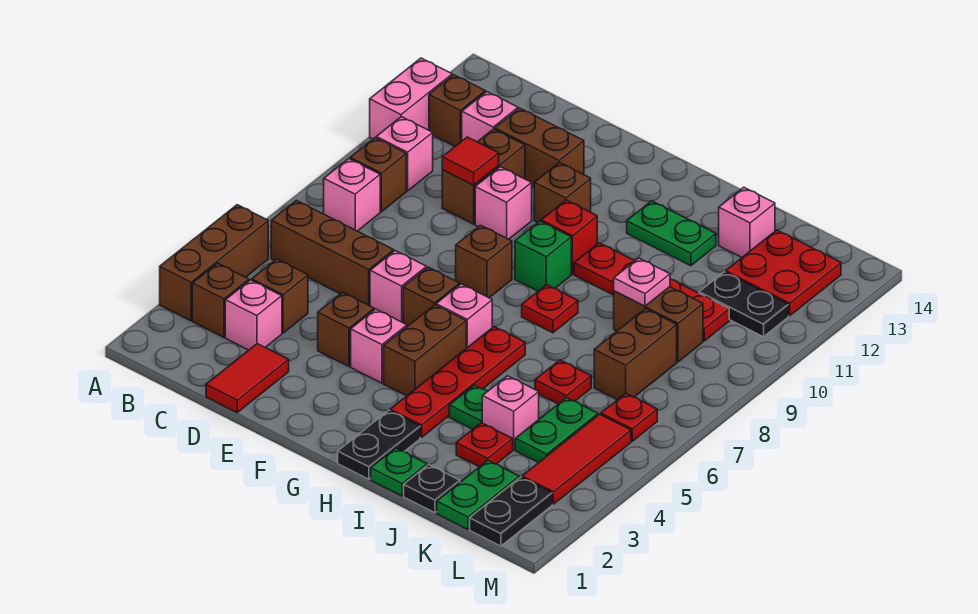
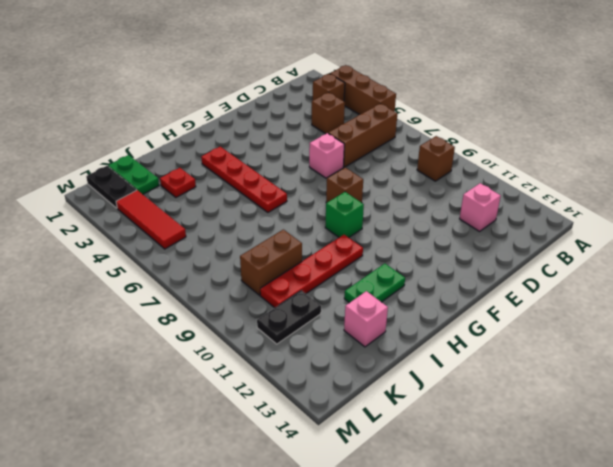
none -> pink brick A11:A12 level 1
none -> pink brick B8 level 1
none -> pink brick B10 level 1
none -> brown brick B12 level 1

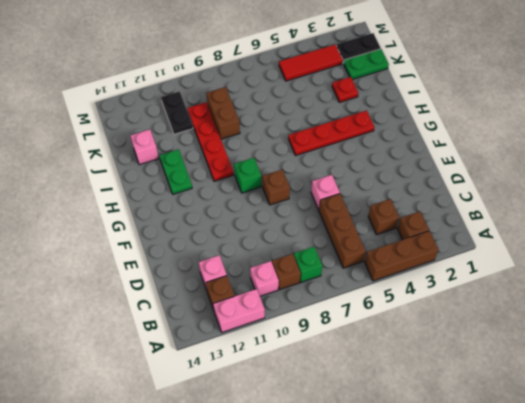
green brick B8 level 1 -> pink brick B8 level 1
none -> pink brick C3 level 1
none -> red tile D1:D2 level 1
none -> brown brick D10:D11 level 1
none -> brown brick D12:E12 level 1

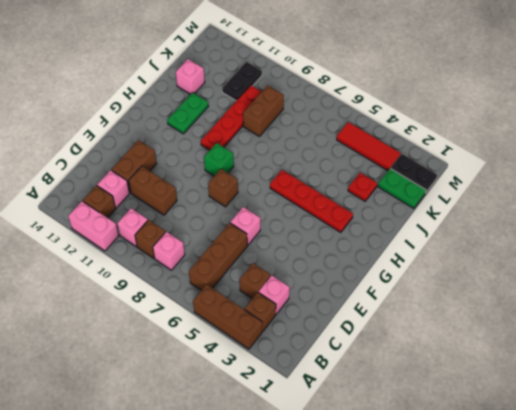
none -> red tile D1:D2 level 1
none -> brown brick E4 level 1
none -> pink brick E10 level 1
none -> pink brick F4 level 1

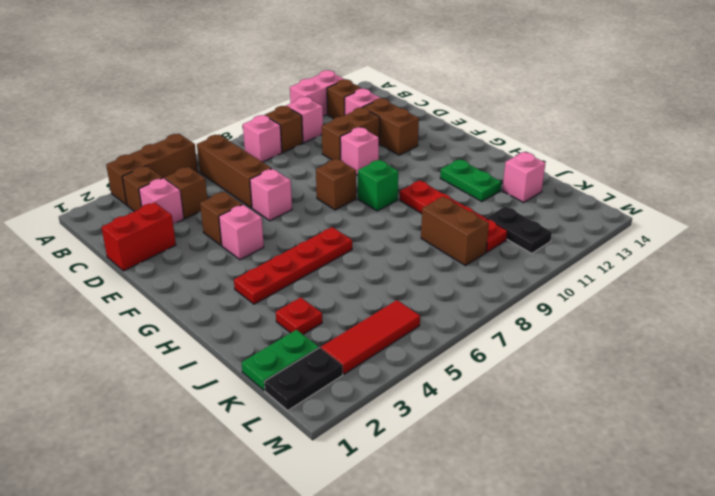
red brick D1:D2 level 1 -> red tile D1:D2 level 1
none -> brown brick F6 level 1
none -> brown brick F11 level 1
none -> brown brick G4:G5 level 1
none -> pink brick G6 level 1

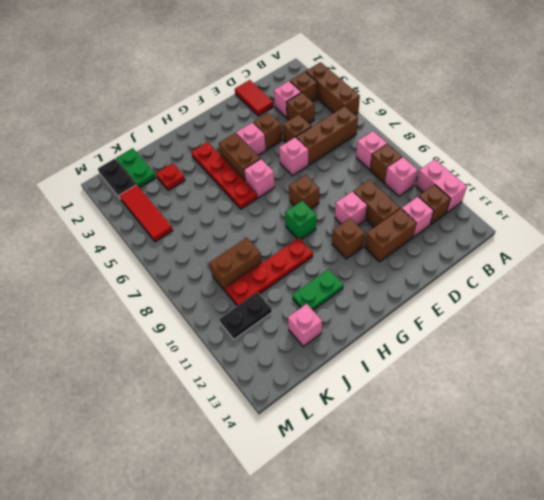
brown brick D5 level 1 -> brown brick F6 level 1
none -> red brick G10 level 1
none -> black plate H1:H2 level 1
none -> red plate H8 level 1
none -> green plate I1 level 1

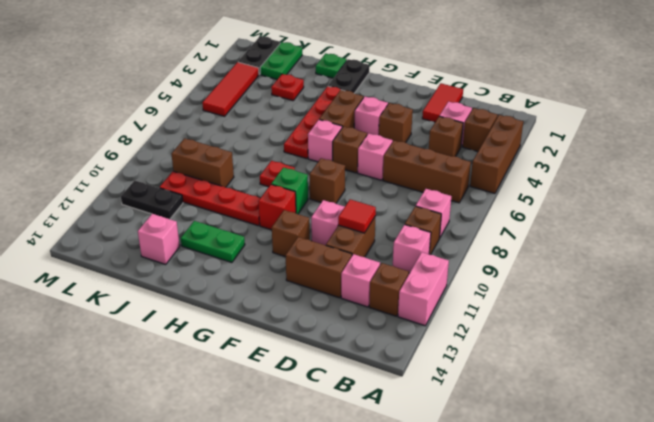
none -> green plate I4 level 1
none -> black plate J1 level 1
none -> pink brick J4 level 1
none -> red plate J6 level 1

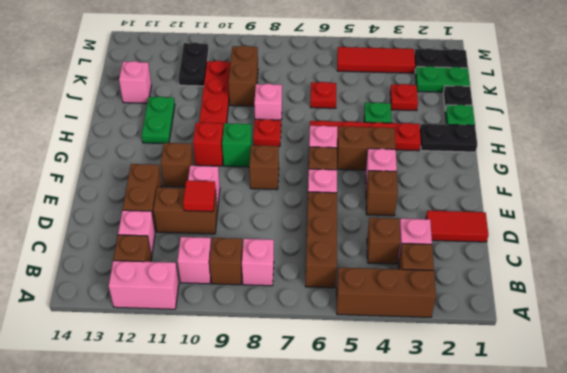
pink brick I8 level 1 -> pink brick J4 level 1
none -> green plate K4:K5 level 1
none -> brown brick K7:K8 level 1
none -> red plate K12:L13 level 1
none -> red plate L6 level 1

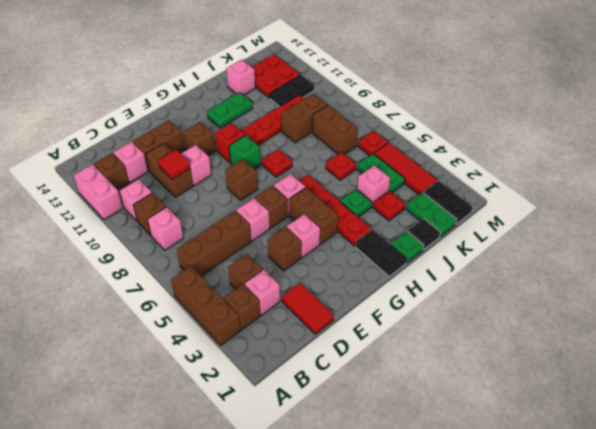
none -> pink plate J9 level 2

